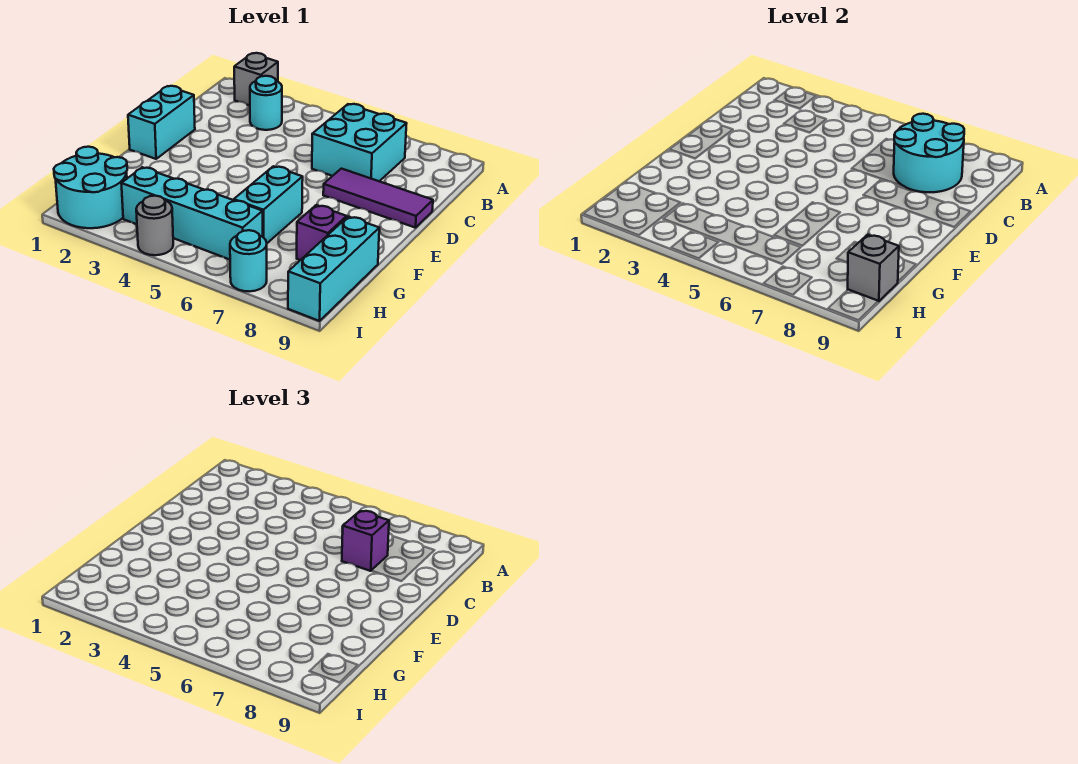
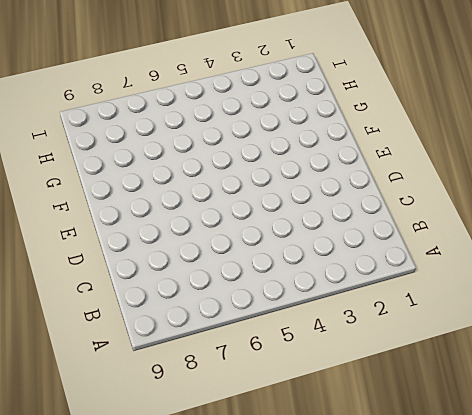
none -> grey brick A2 level 1
none -> cyan round brick B3 level 1
none -> cyan brick B6:C7 level 1

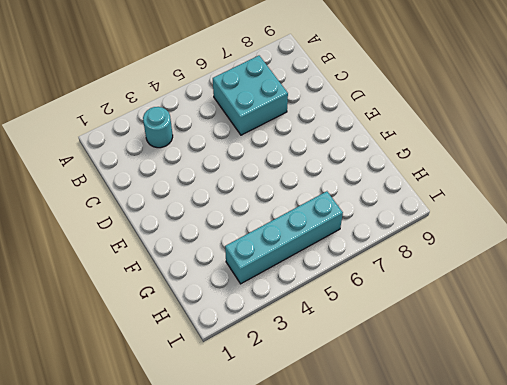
none -> grey brick A2 level 1
none -> cyan brick D1:E1 level 1
none -> purple tile D7:D9 level 1

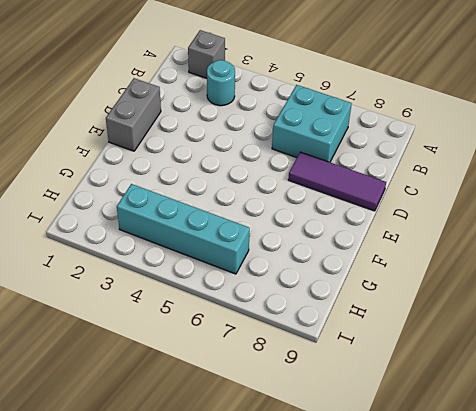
grey brick D1:E1 level 1 -> cyan brick D1:E1 level 1
none -> cyan brick F6:G6 level 1
none -> purple brick G8 level 1
none -> cyan brick G9:I9 level 1

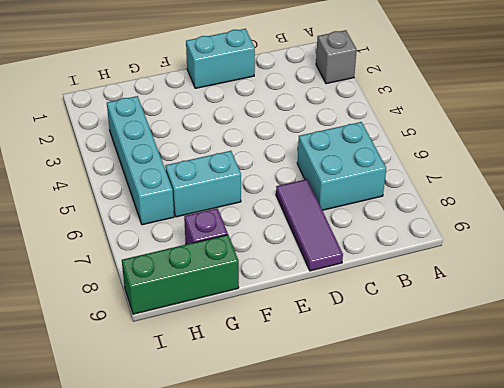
green brick G9:I9 level 1 -> cyan brick G9:I9 level 1
none -> cyan round brick B3 level 1
none -> cyan round brick H1:I2 level 1
none -> grey round brick I4 level 1

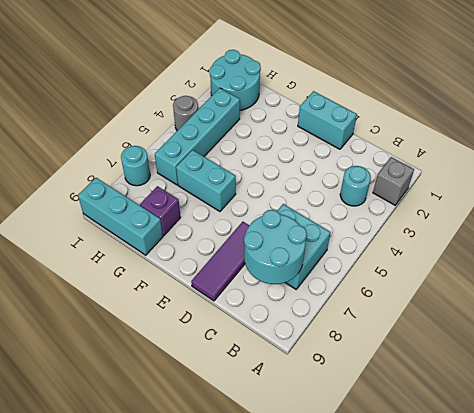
none -> grey brick H9 level 2
none -> purple brick C7 level 3

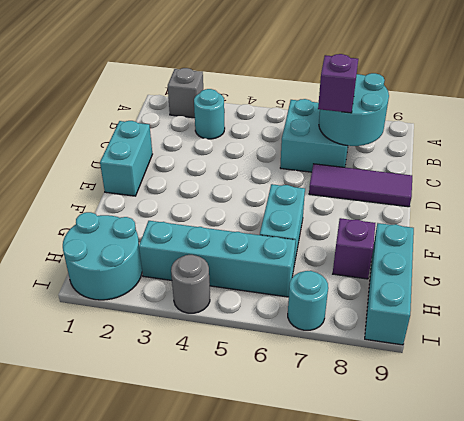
none -> grey brick H9 level 2

